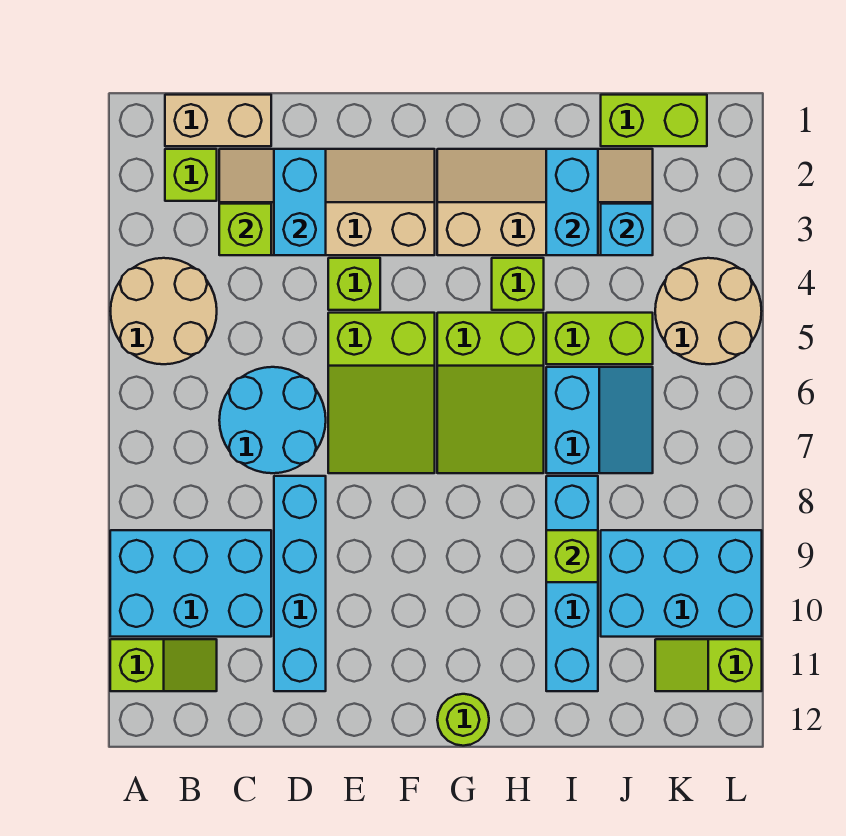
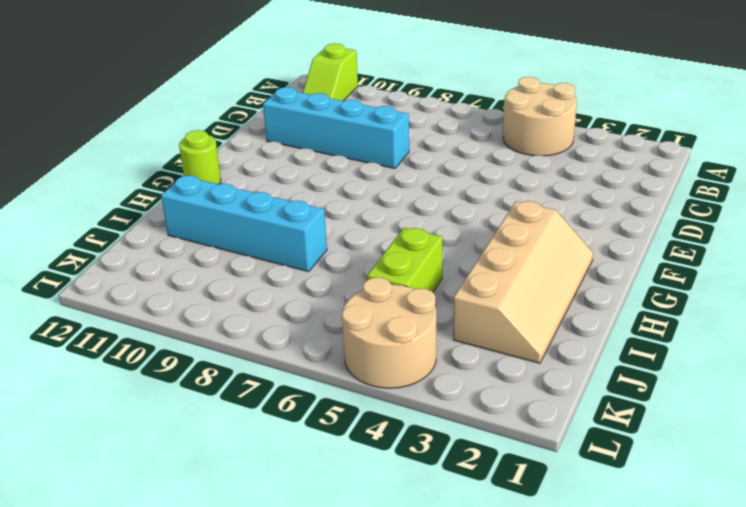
none -> cyan brick A9:C10 level 1
none -> tan brick B1:C1 level 1
none -> lime brick B2 level 1

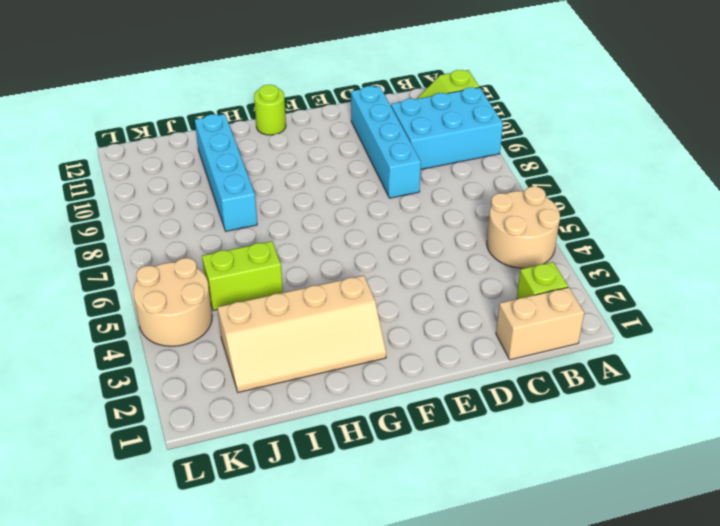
none -> tan slope C2:F3 level 1 top 3
none -> cyan round brick C6:D7 level 1
none -> lime brick E4 level 1

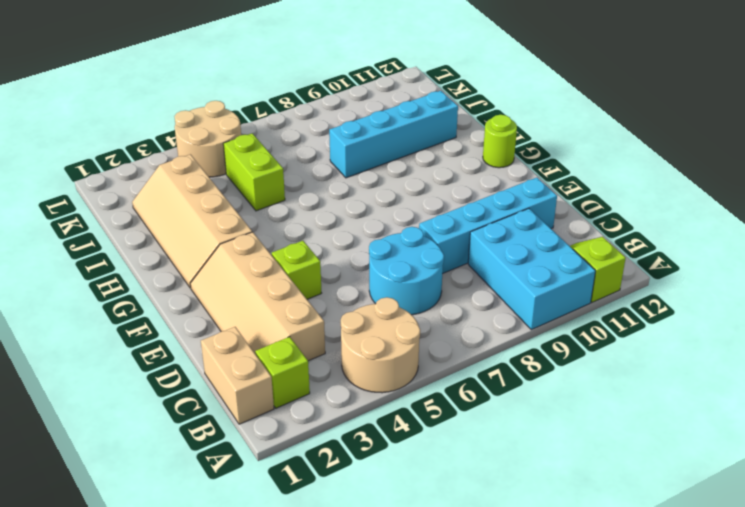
none -> lime slope E5:F7 level 1 top 5
none -> lime slope G5:H7 level 1 top 5
none -> lime brick H4 level 1

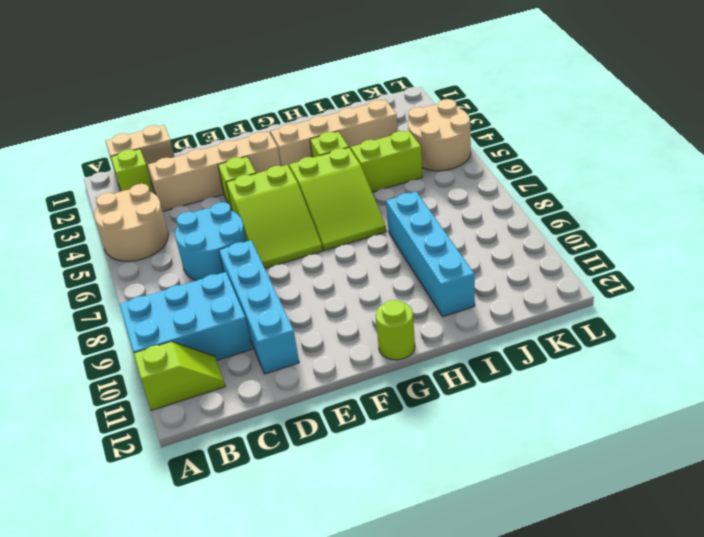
none -> cyan slope I6:J7 level 1 top I
none -> lime brick J1:K1 level 1
none -> cyan brick J9:L10 level 1

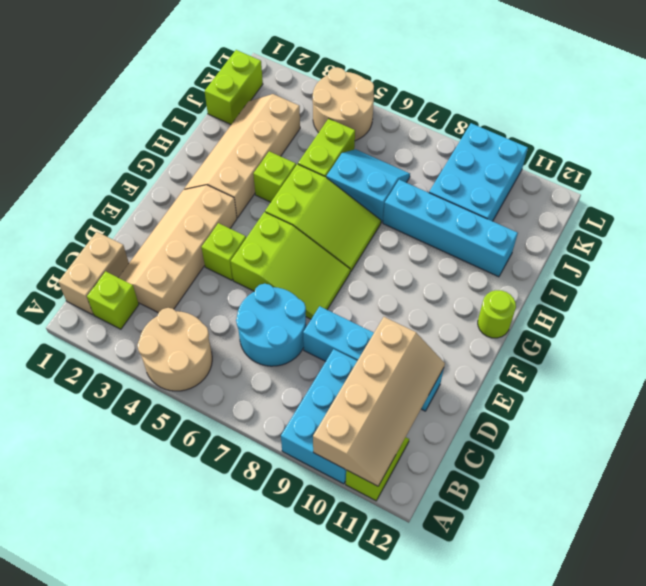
tan slope A10:D11 level 2 top 10 -> none
none -> lime slope K11:L11 level 1 top L
none -> lime brick C3 level 2
none -> cyan brick D2:D3 level 2

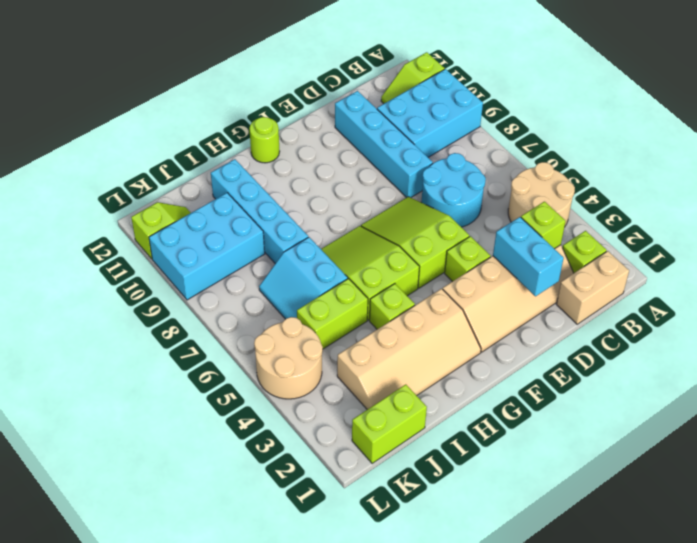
none -> cyan brick I2:I3 level 2
none -> lime brick I9 level 2
none -> cyan brick J3 level 2

